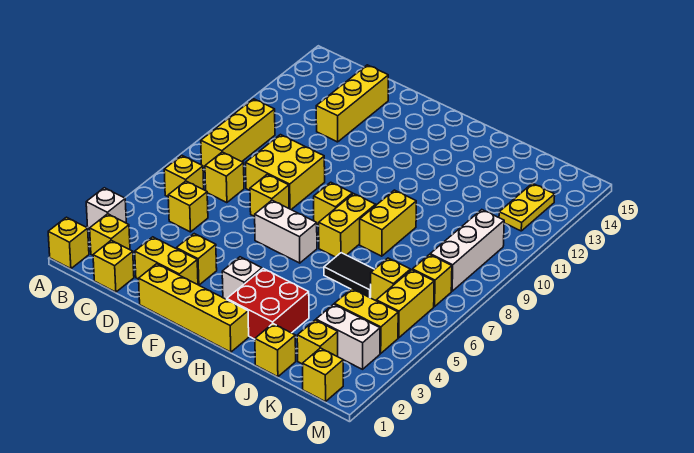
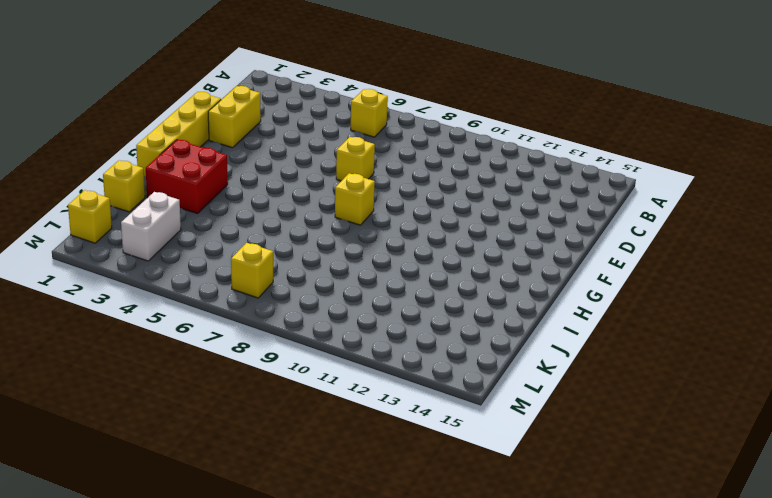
none -> yellow brick A1 level 1
none -> white brick A3 level 1
none -> yellow brick B2 level 1
none -> yellow brick B8:B10 level 1

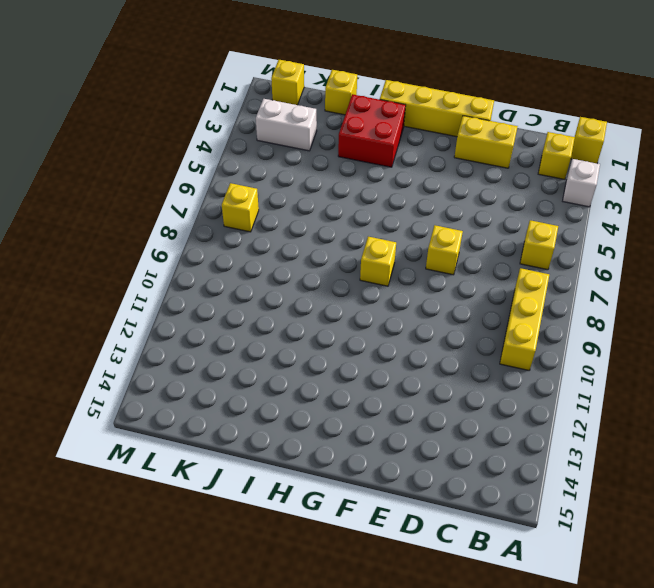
none -> yellow brick C1 level 1
none -> yellow brick C5 level 1
none -> yellow brick C7 level 1
none -> yellow brick D8:E9 level 1

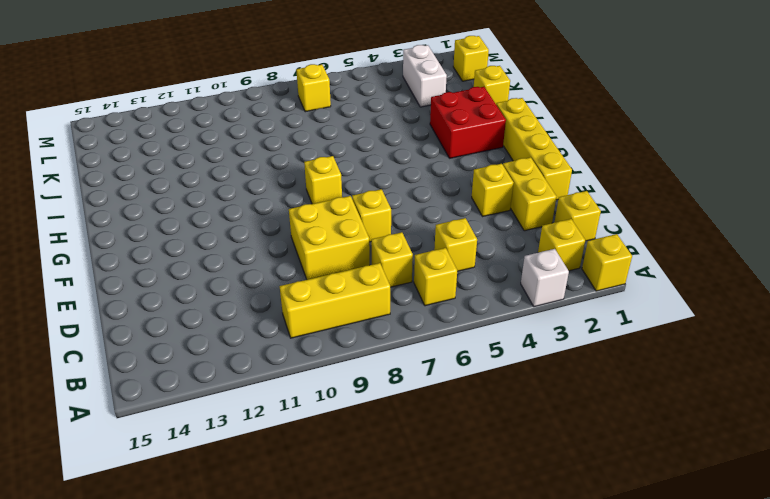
none -> yellow brick D12:D14 level 1
none -> white brick F6:G6 level 1
none -> white brick G3 level 1
none -> yellow brick H7:H8 level 1

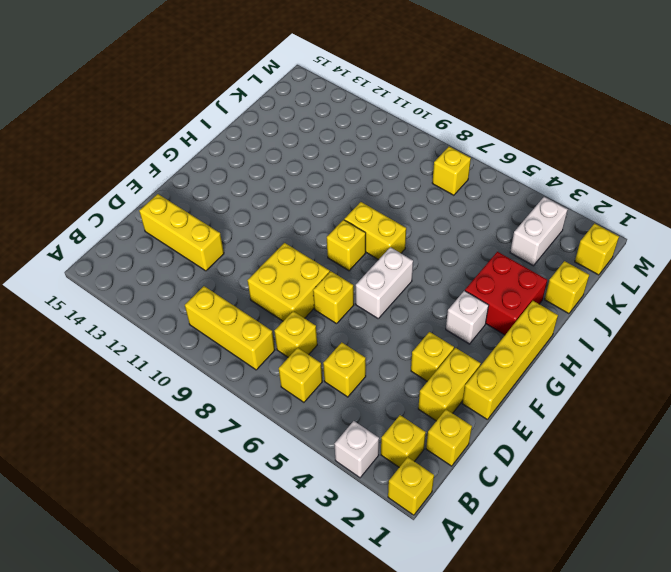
none -> black tile I6:J6 level 1
none -> yellow brick I8:I9 level 1
none -> yellow brick K2 level 1
none -> yellow brick K4:L4 level 1

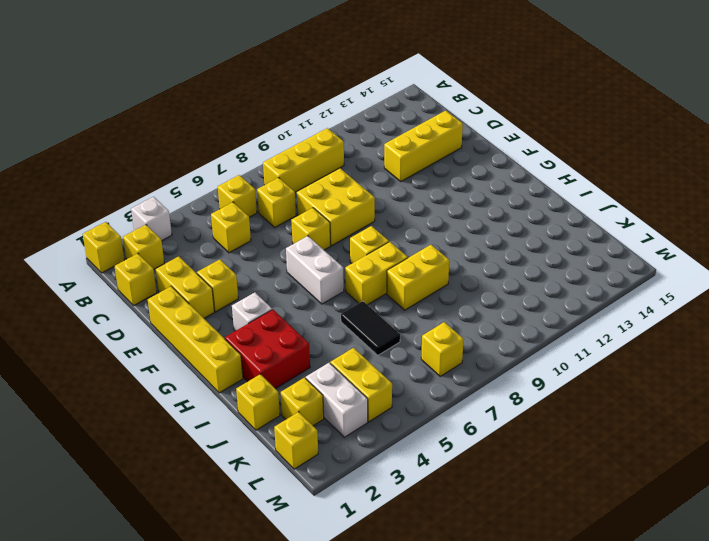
none -> yellow brick K6 level 1
none -> yellow brick L5:L6 level 1
none -> white brick L8:L10 level 1
none -> yellow plate L12:L13 level 1

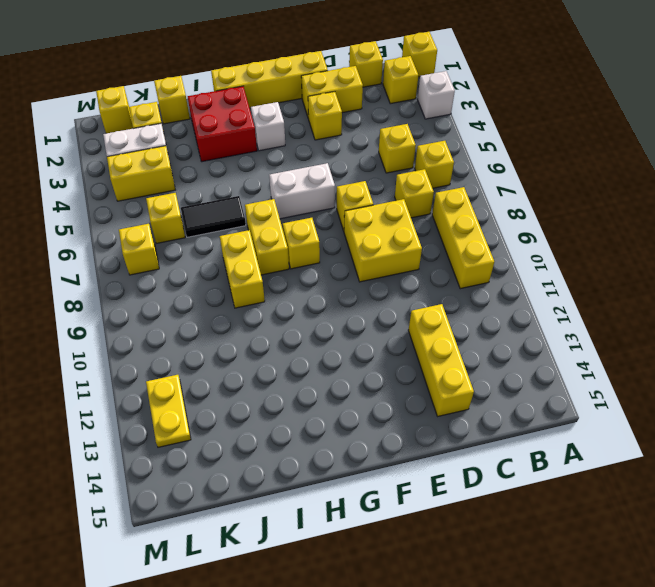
none -> yellow brick L5:L6 level 1
none -> white brick L8:L10 level 1

